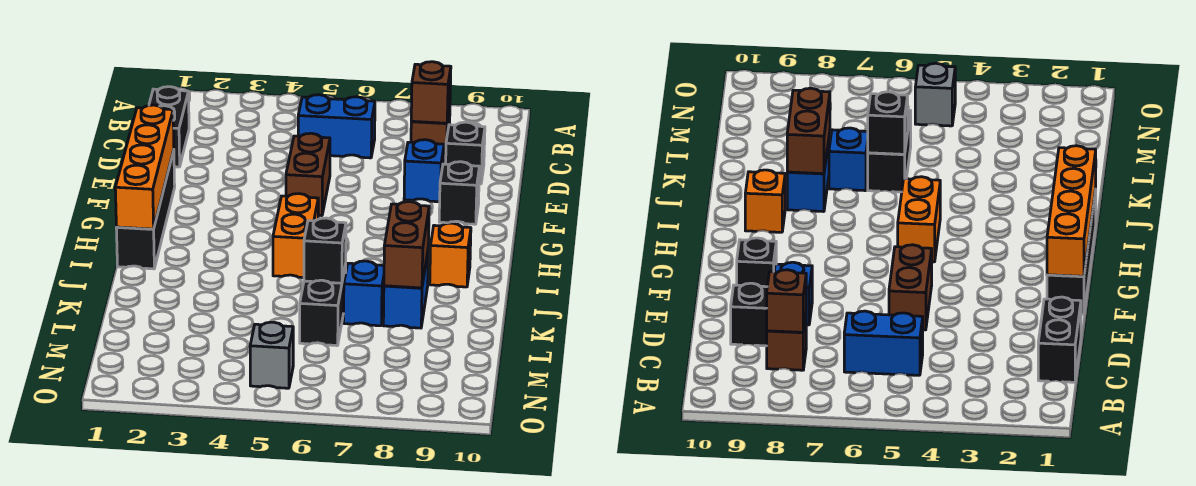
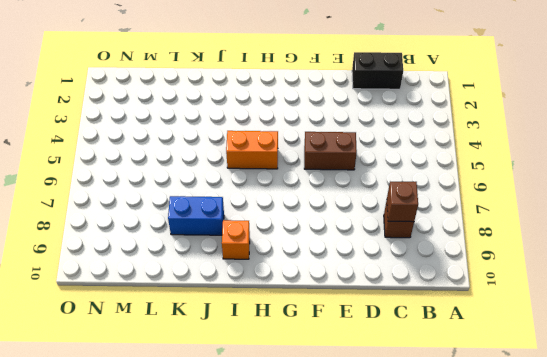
none -> blue brick C5:C6 level 1
none -> black brick D9 level 1
none -> blue brick E8 level 1

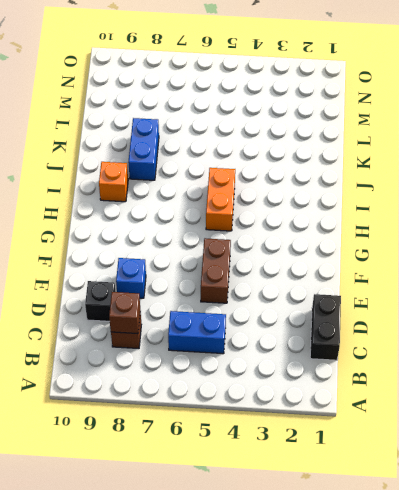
none -> black brick F1:I1 level 1
none -> black brick F9 level 1
none -> black brick K6:L6 level 1

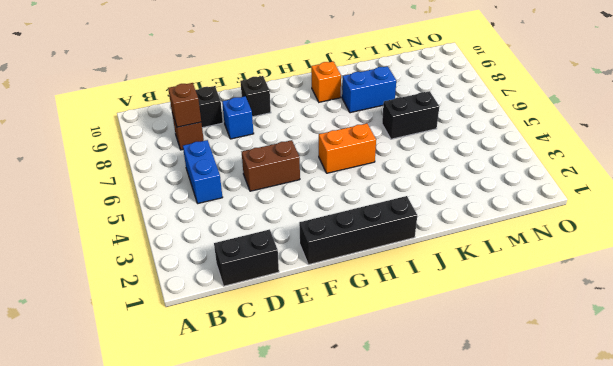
none -> blue brick K7 level 1
none -> grey brick N5 level 1
none -> orange brick F1:I1 level 2

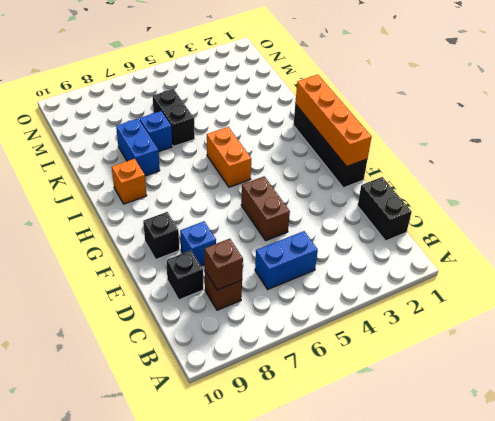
none -> grey brick N5 level 1
none -> brown brick J8:K8 level 2
none -> black brick K6 level 2

